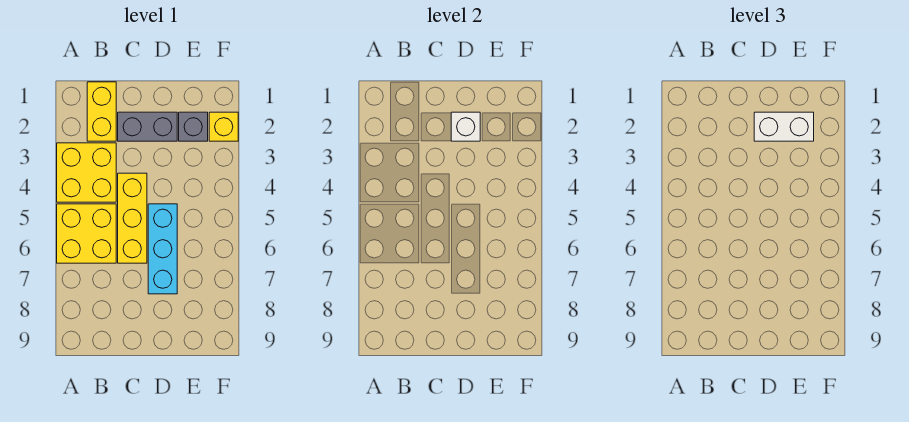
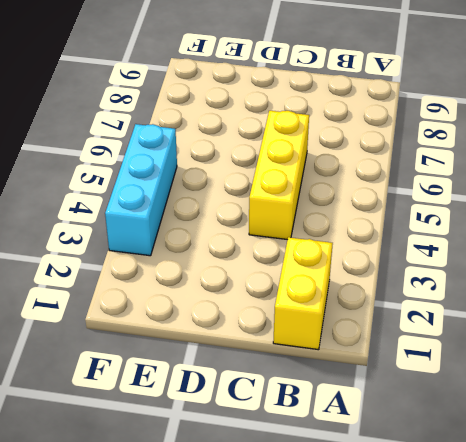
cyan brick F3:F5 level 1 -> cyan brick D5:D7 level 1
none -> yellow brick A3:B4 level 1
none -> yellow brick A5:B6 level 1

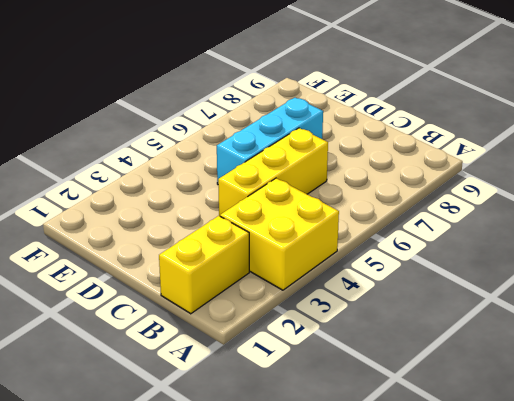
none -> yellow brick A5:B6 level 1
none -> grey brick C2:D2 level 1

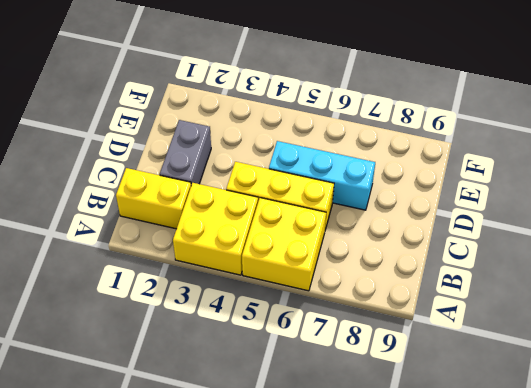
none -> grey brick E2 level 1
none -> yellow brick F2 level 1

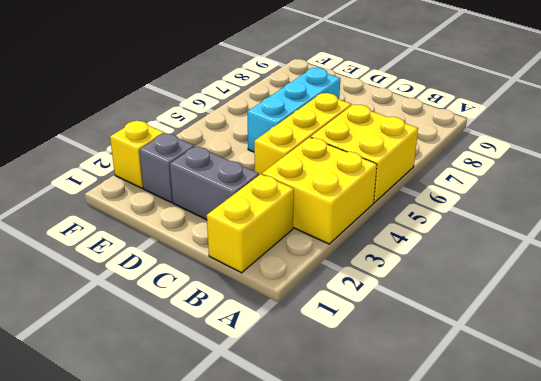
none -> white brick D2 level 2
none -> white brick D2:E2 level 3

